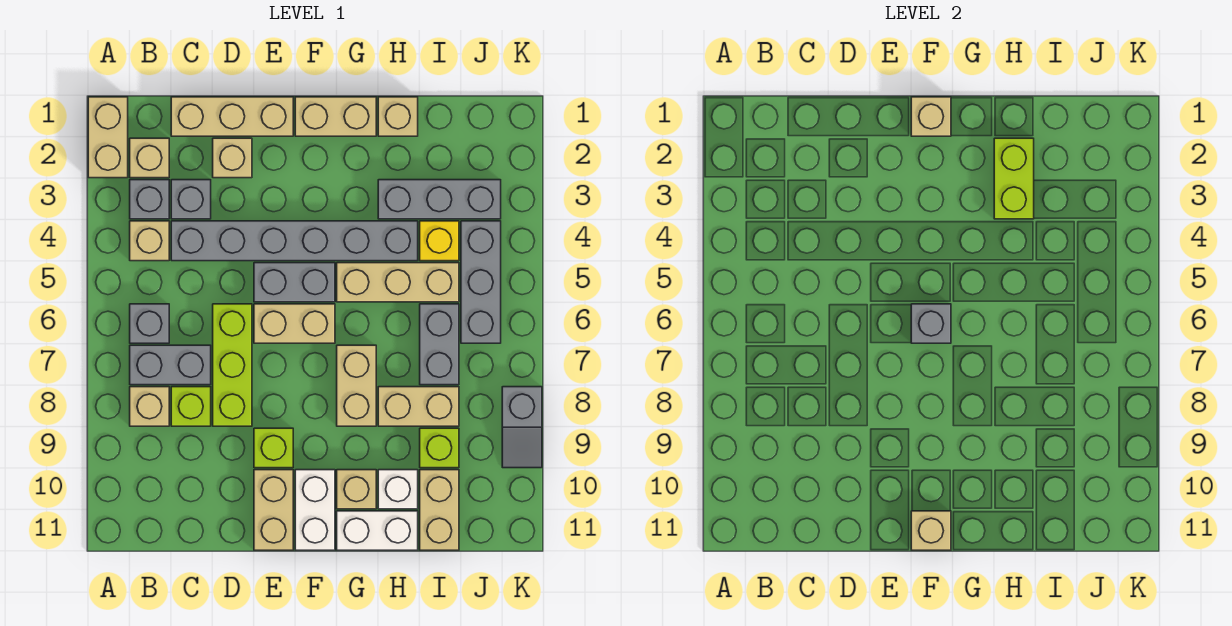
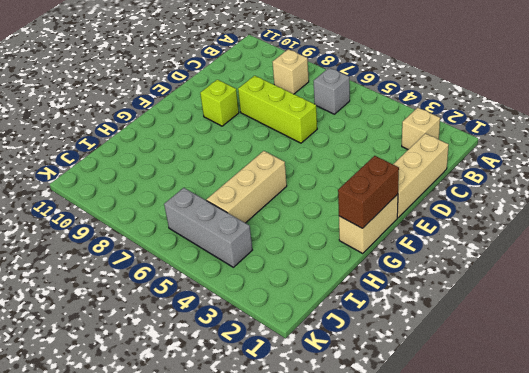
brown brick F1:G1 level 2 -> tan brick F1 level 2
none -> tan brick A1:A2 level 1
none -> grey brick B3 level 1
none -> tan brick B4 level 1
none -> grey brick B7:C7 level 1

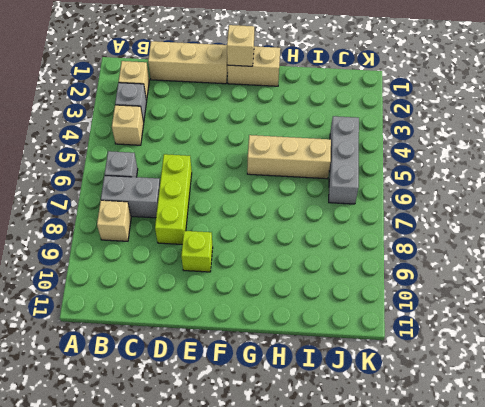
none -> tan brick A1:A2 level 1
none -> grey brick C3 level 1
none -> grey brick C4:H4 level 1
none -> lime brick C8 level 1

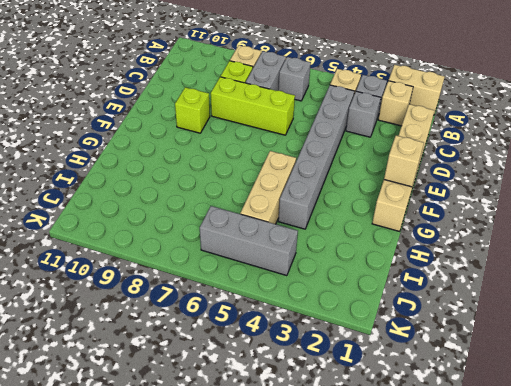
none -> tan brick D2 level 1
none -> grey brick E5:F5 level 1
none -> tan brick E6:F6 level 1
none -> tan brick E10:E11 level 1

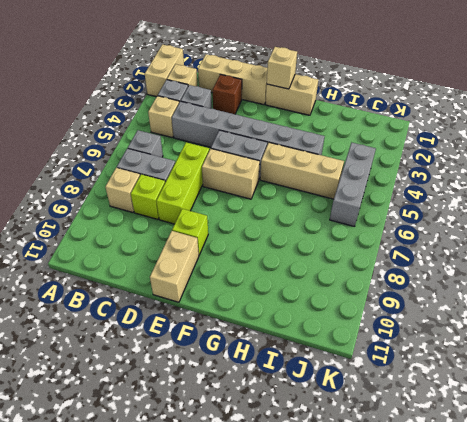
brown brick D2 level 1 -> tan brick D2 level 1
none -> white brick F10:F11 level 1
none -> tan brick G7:G8 level 1
none -> tan brick G10 level 1
none -> white brick G11:H11 level 1

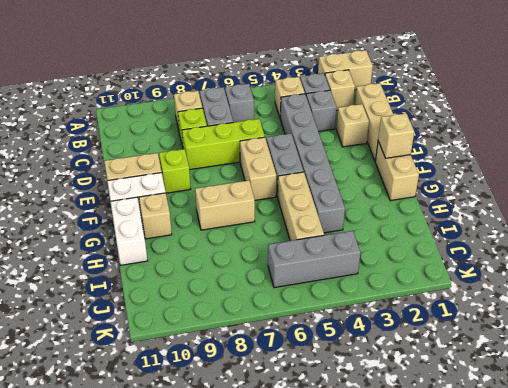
none -> tan brick H1 level 1
none -> grey brick H3:J3 level 1
none -> tan brick H8:I8 level 1
none -> white brick H10 level 1

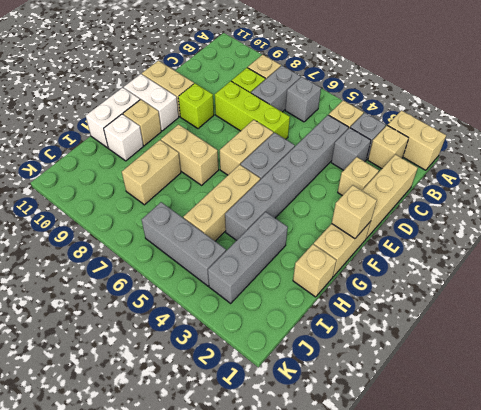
none -> yellow brick I4 level 1
none -> grey brick I6:I7 level 1
none -> lime brick I9 level 1
none -> tan brick I10:I11 level 1

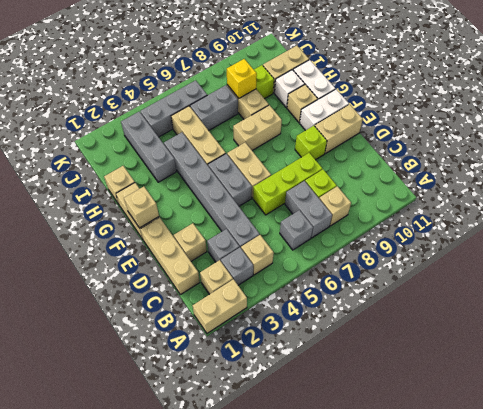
yellow brick I8 level 2 -> yellow brick I4 level 1
none -> grey slope K8:K9 level 1 top 8
none -> grey brick F6 level 2
none -> tan brick F11 level 2
none -> lime brick H2:H3 level 2

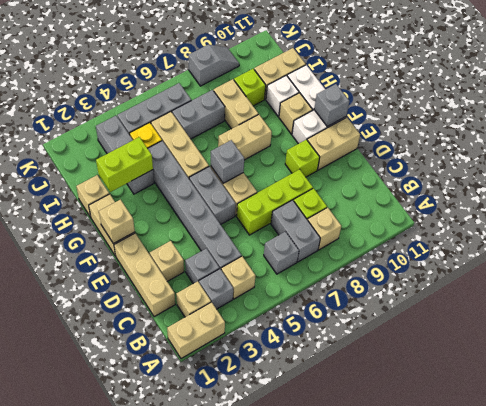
grey brick F11 level 2 -> tan brick F11 level 2

